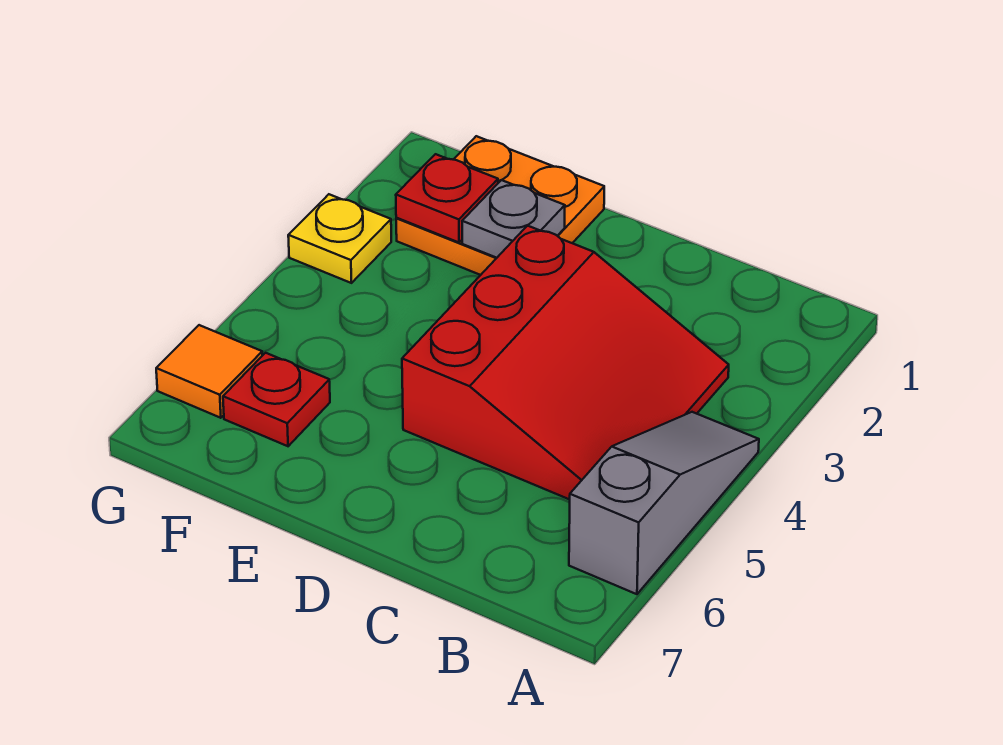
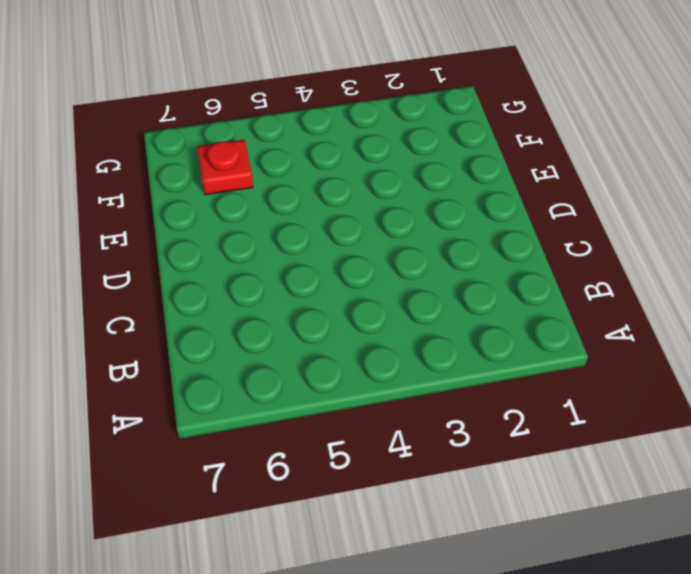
none -> grey slope A4:A6 level 1 top 6
none -> red slope B3:D5 level 1 top D

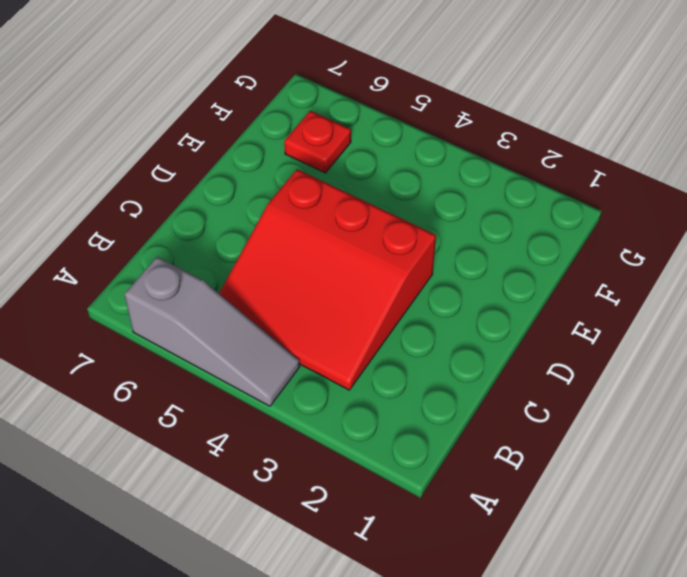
none -> orange plate E1:F2 level 1
none -> yellow plate G3 level 1

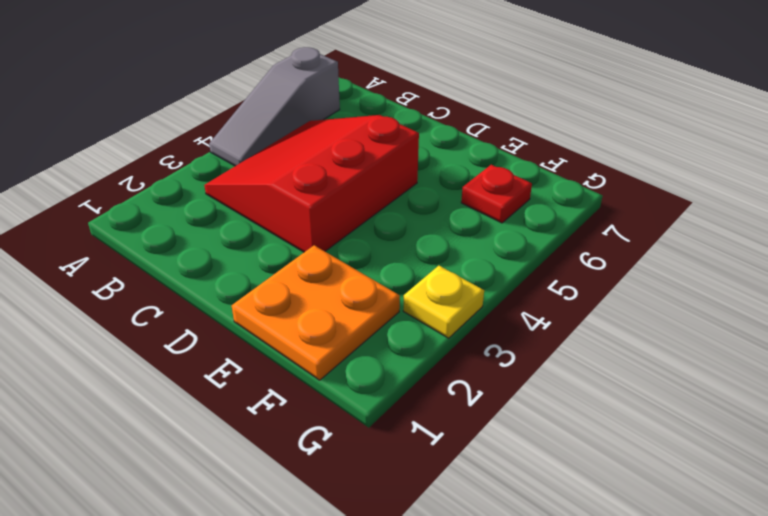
none -> orange tile G6 level 1
none -> grey plate E2 level 2

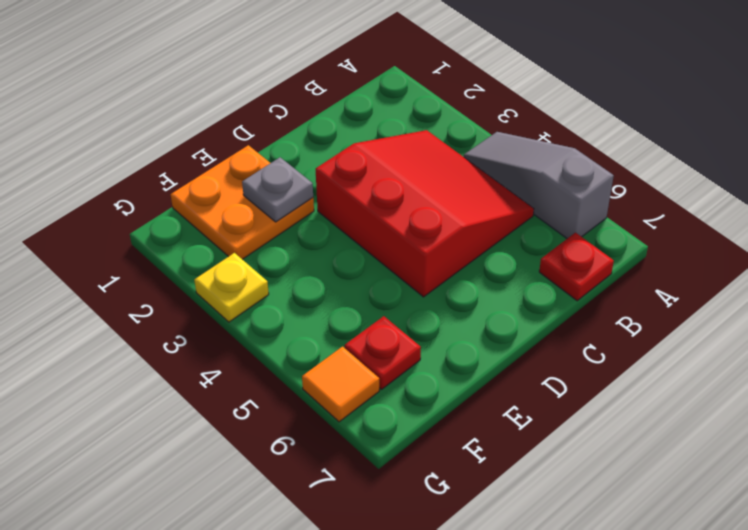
red plate B7 level 1 -> red plate F2 level 2

